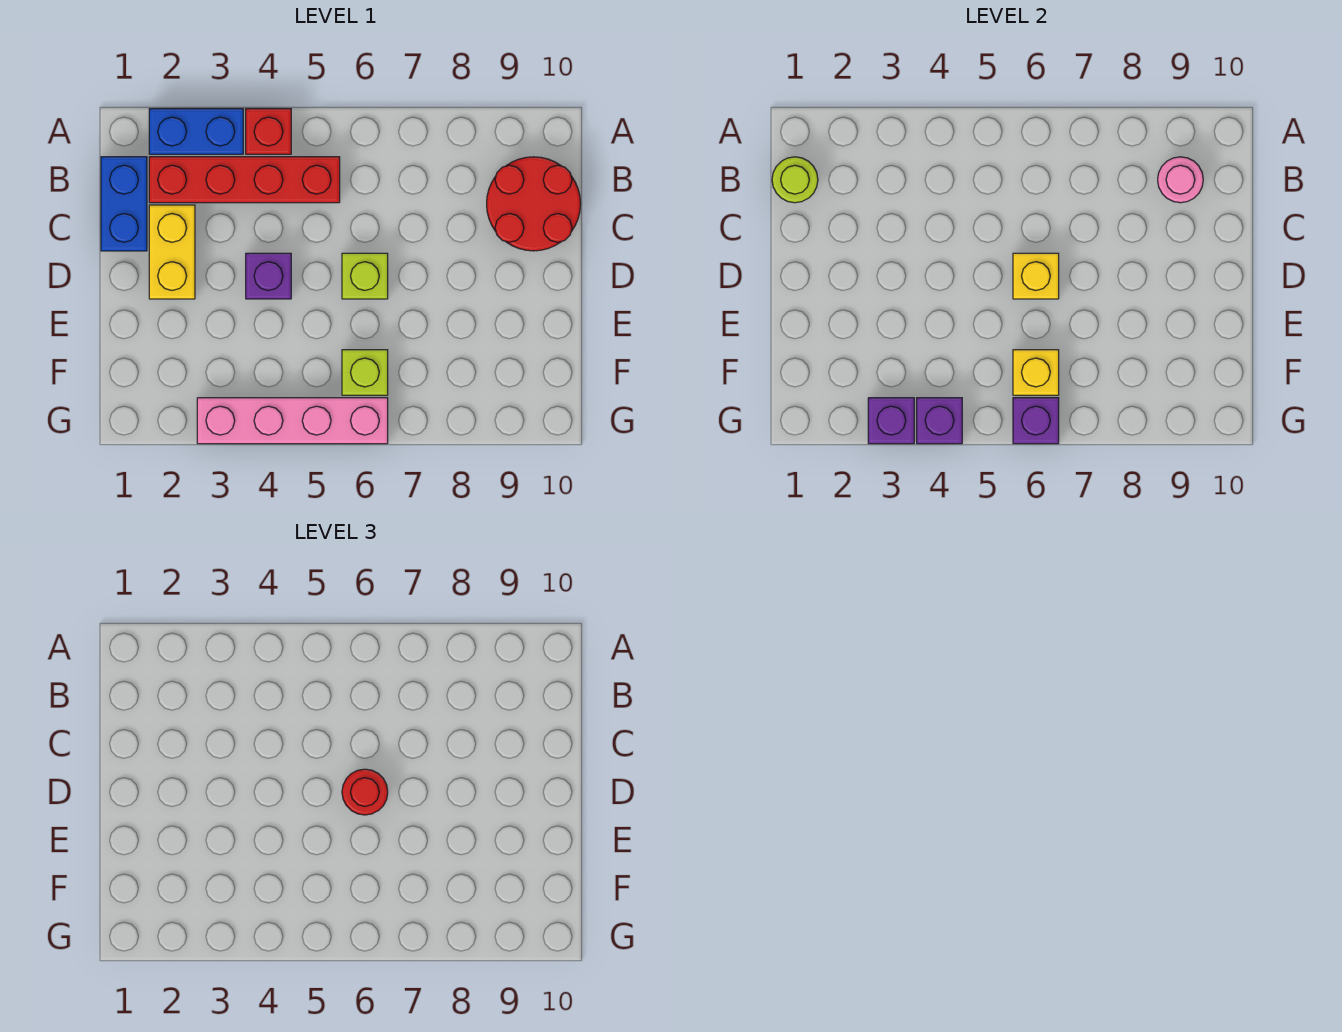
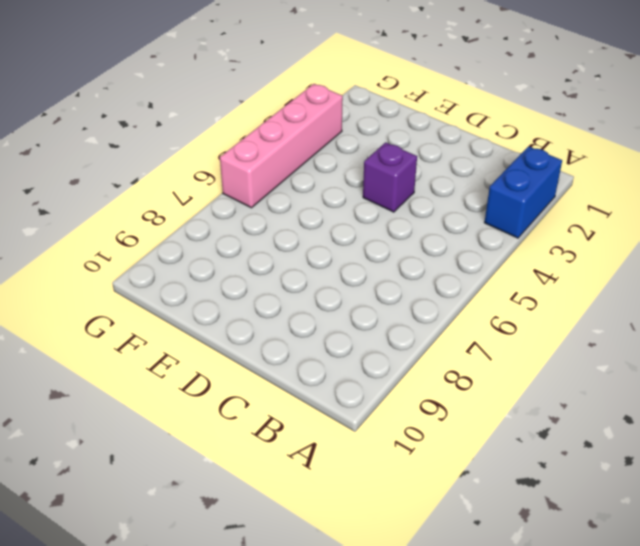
none -> red brick A4 level 1
none -> blue brick B1:C1 level 1
none -> red brick B2:B5 level 1

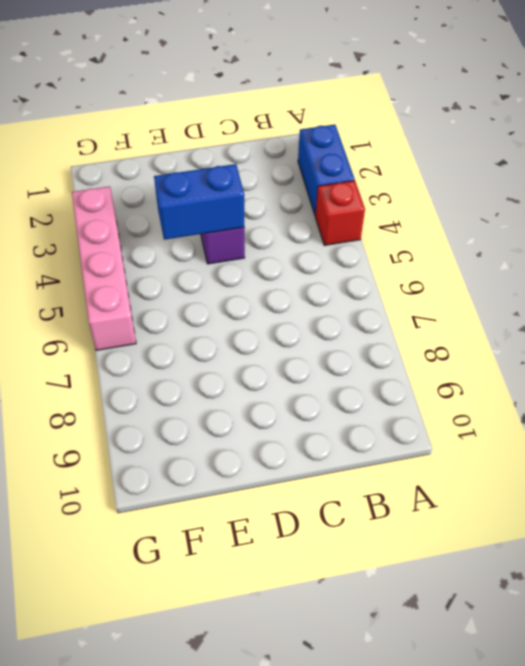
blue brick D4:E4 level 2 -> blue brick B1:C1 level 1
none -> red brick B2:B5 level 1
none -> red round brick B9:C10 level 1
none -> yellow brick C2:D2 level 1

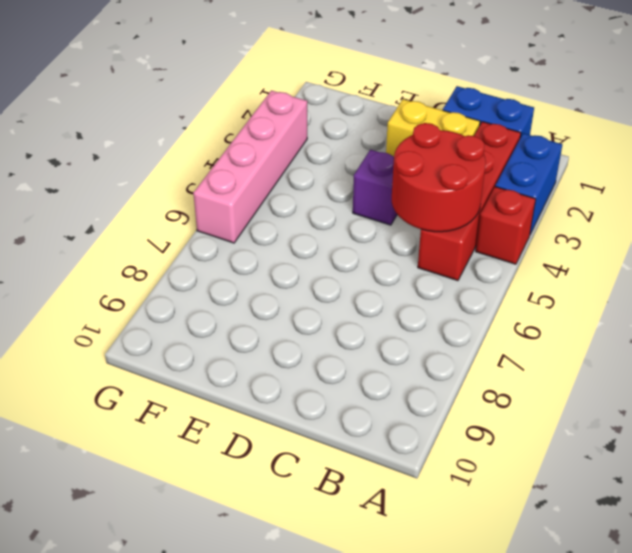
red round brick B4:C5 level 2 -> red round brick B9:C10 level 1
none -> lime brick D6 level 1
none -> lime brick F6 level 1
none -> lime round brick B1 level 2

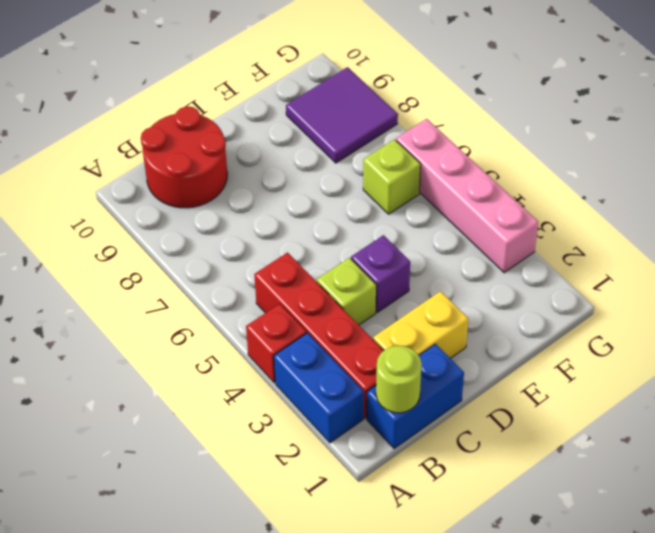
lime brick C4 level 1 -> lime brick D6 level 1
purple tile F8:G9 level 1 -> none
none -> pink round brick B9 level 2
none -> yellow brick D6 level 2
none -> yellow brick F6 level 2

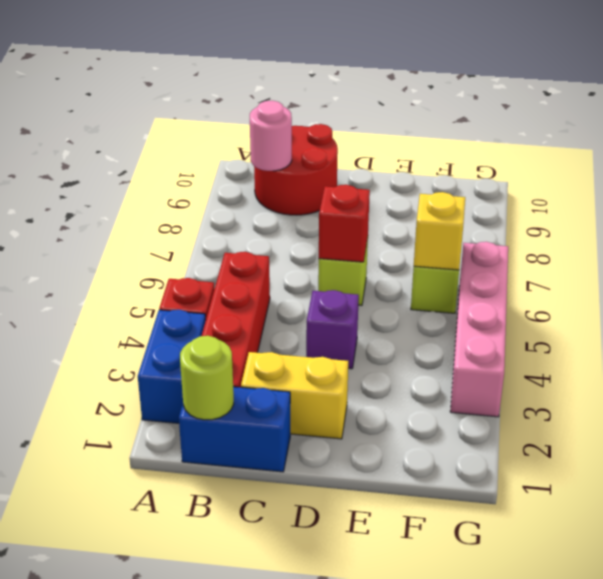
red brick D6 level 2 -> yellow brick D6 level 2
none -> purple brick G3 level 2
none -> purple brick G4 level 2
none -> purple brick G6 level 2

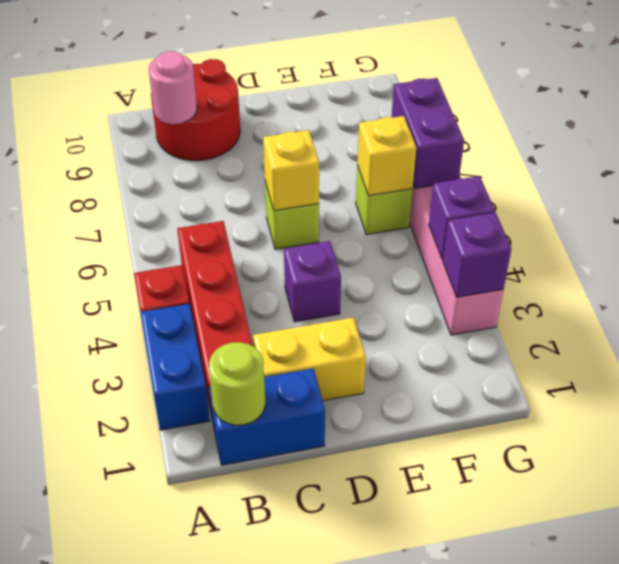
purple brick G6:G7 level 2 -> purple brick G6 level 2
none -> red round brick D6 level 3

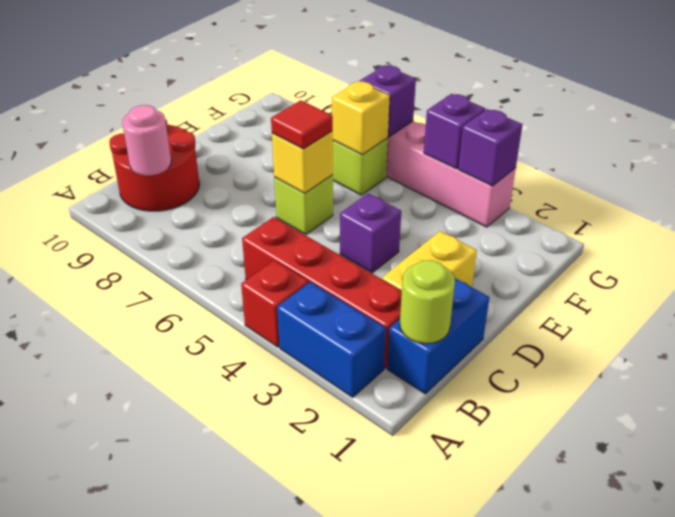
red tile D6 level 3 -> red round brick D6 level 3

